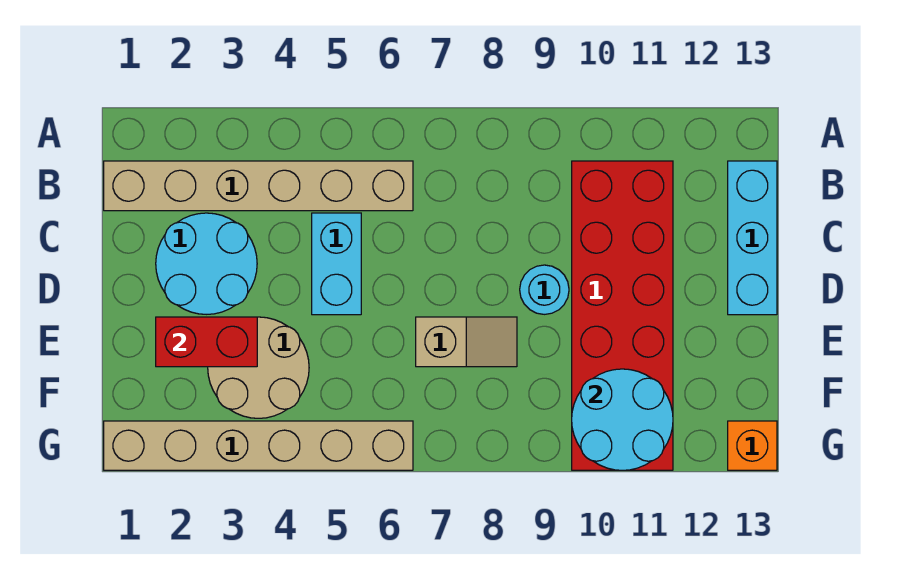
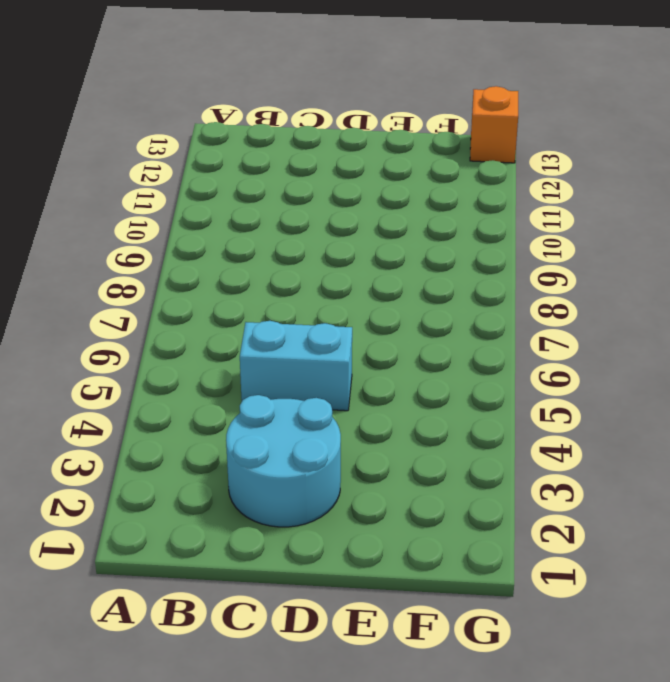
none -> tan brick B1:B6 level 1
none -> red brick B10:G11 level 1
none -> cyan brick B13:D13 level 1

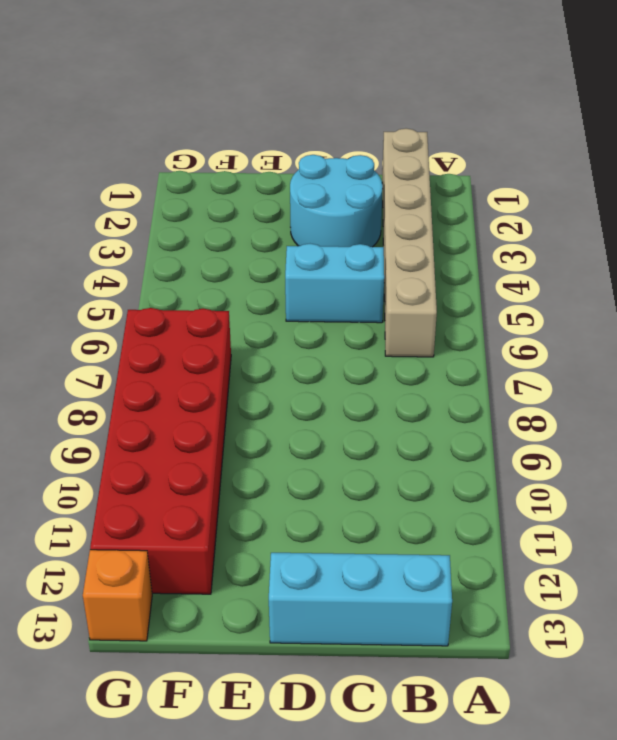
red brick F7:G12 level 1 -> red brick B10:G11 level 1
none -> cyan round brick D9 level 1
none -> tan round brick E3:F4 level 1
none -> tan slope E7:E8 level 1 top 7

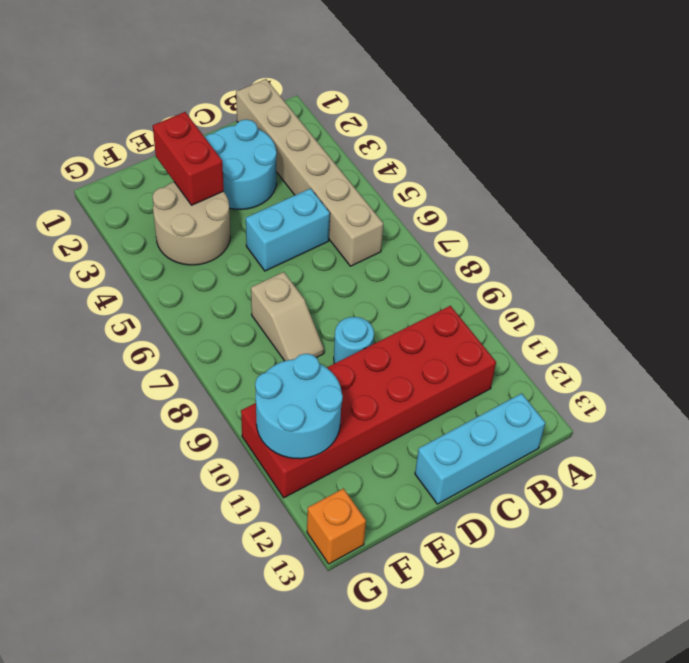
none -> tan brick G1:G6 level 1

